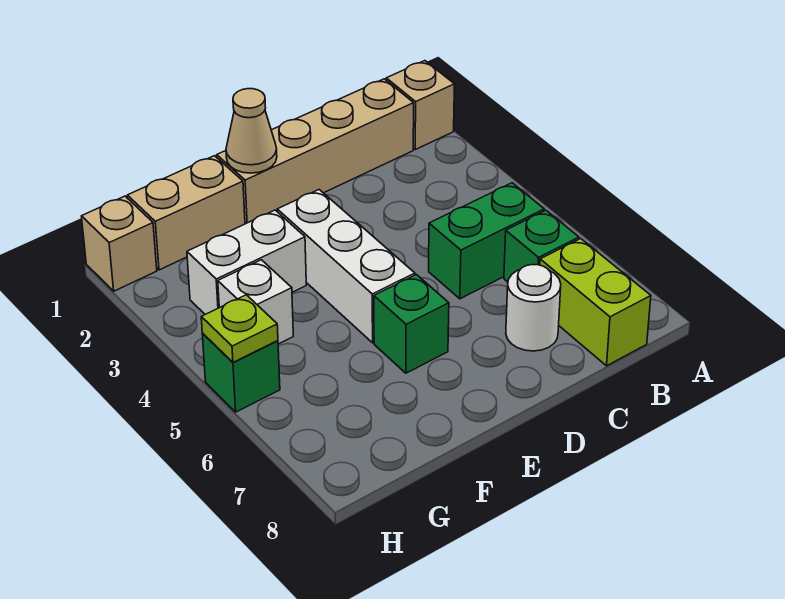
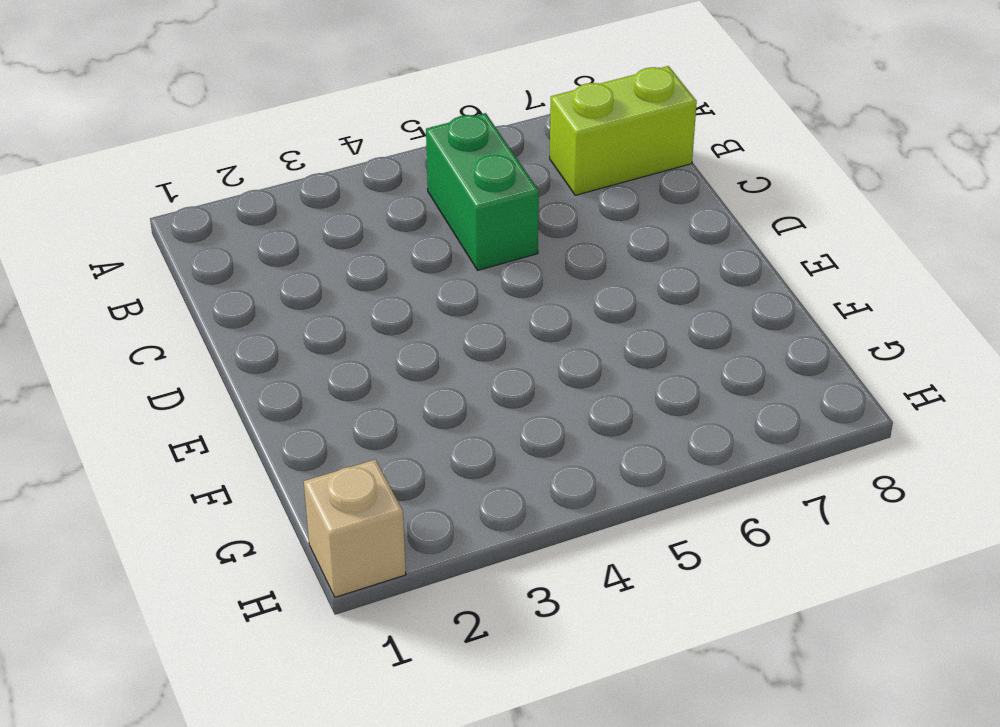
none -> tan brick A1 level 1
none -> tan brick B1:E1 level 1
none -> green brick B6 level 1

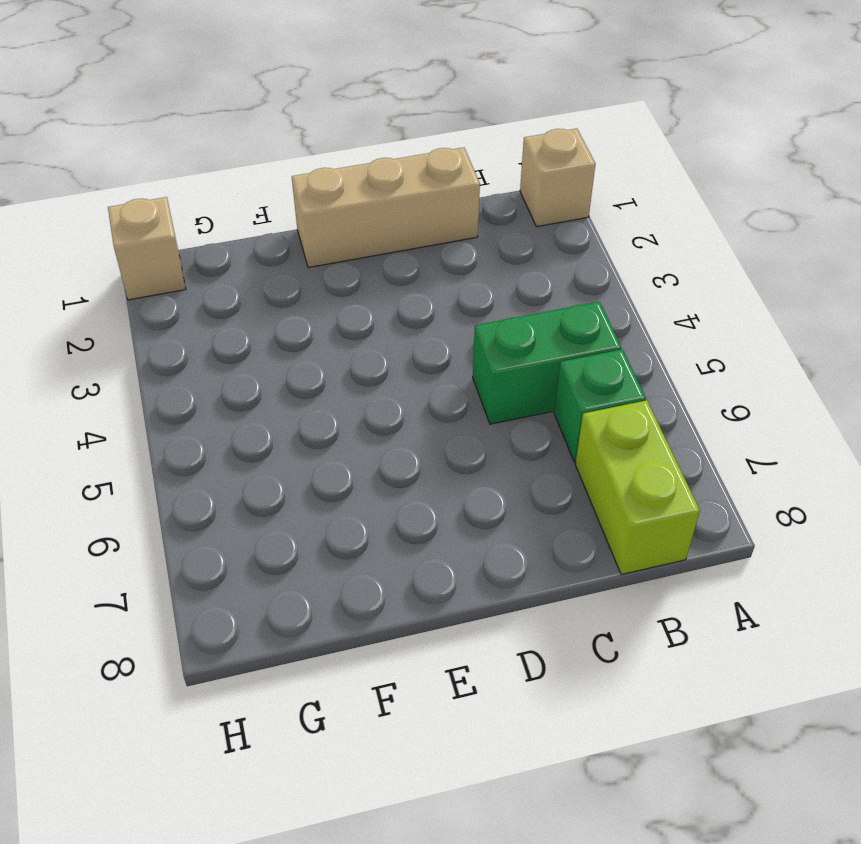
tan brick C1:E1 level 1 -> tan brick B1:E1 level 1
none -> white round brick C7 level 1
none -> white brick E3:E5 level 1
none -> green brick E6 level 1

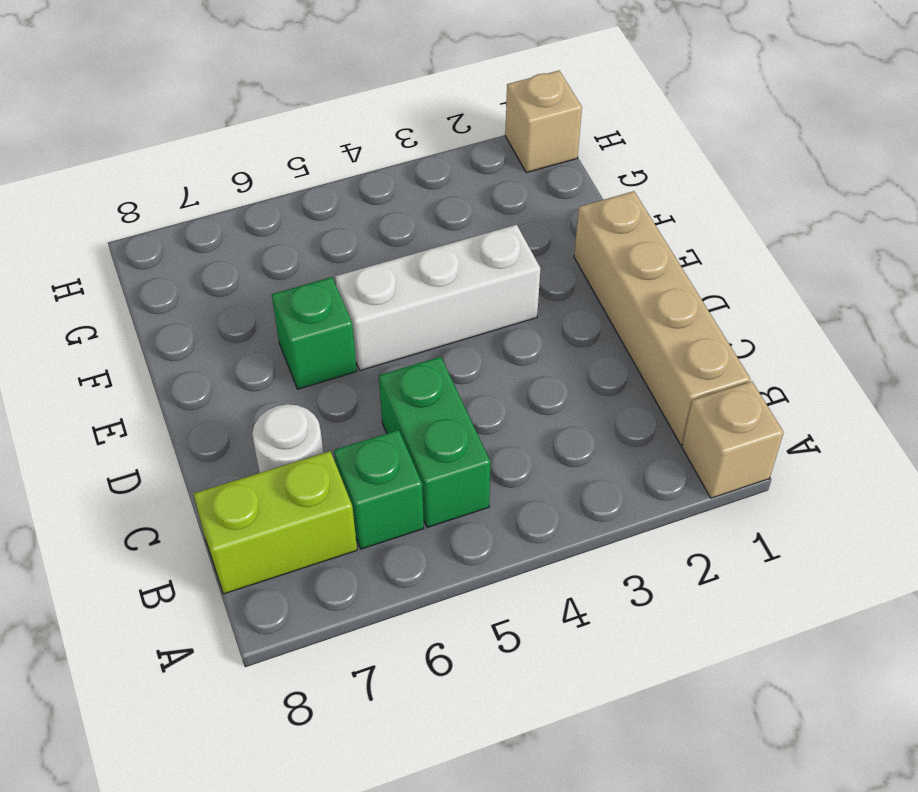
none -> tan brick F1:G1 level 1
none -> white brick F3:G3 level 1
none -> white brick G4 level 1

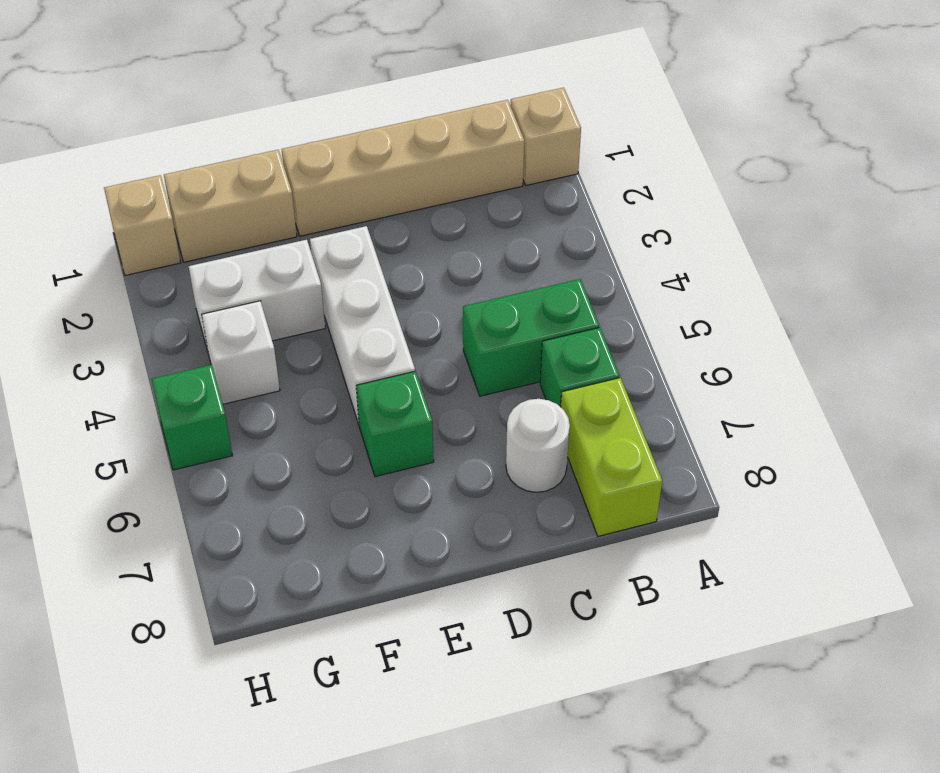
none -> tan cone E1 level 2
none -> lime plate H5 level 2

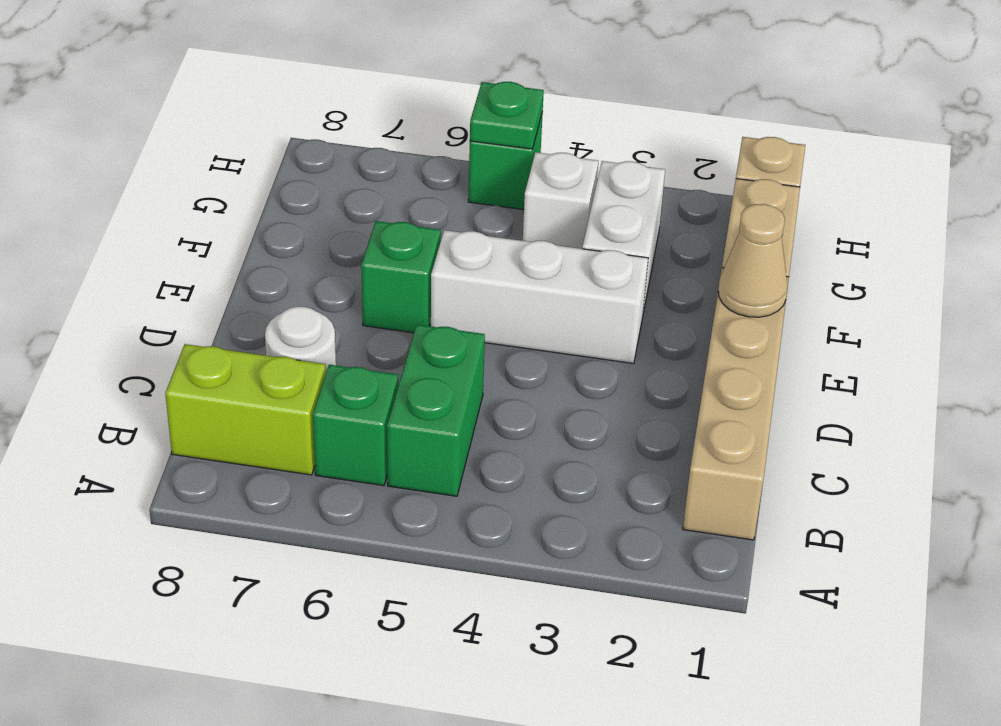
green plate H5 level 2 -> lime plate H5 level 2
none -> tan brick A1 level 1

